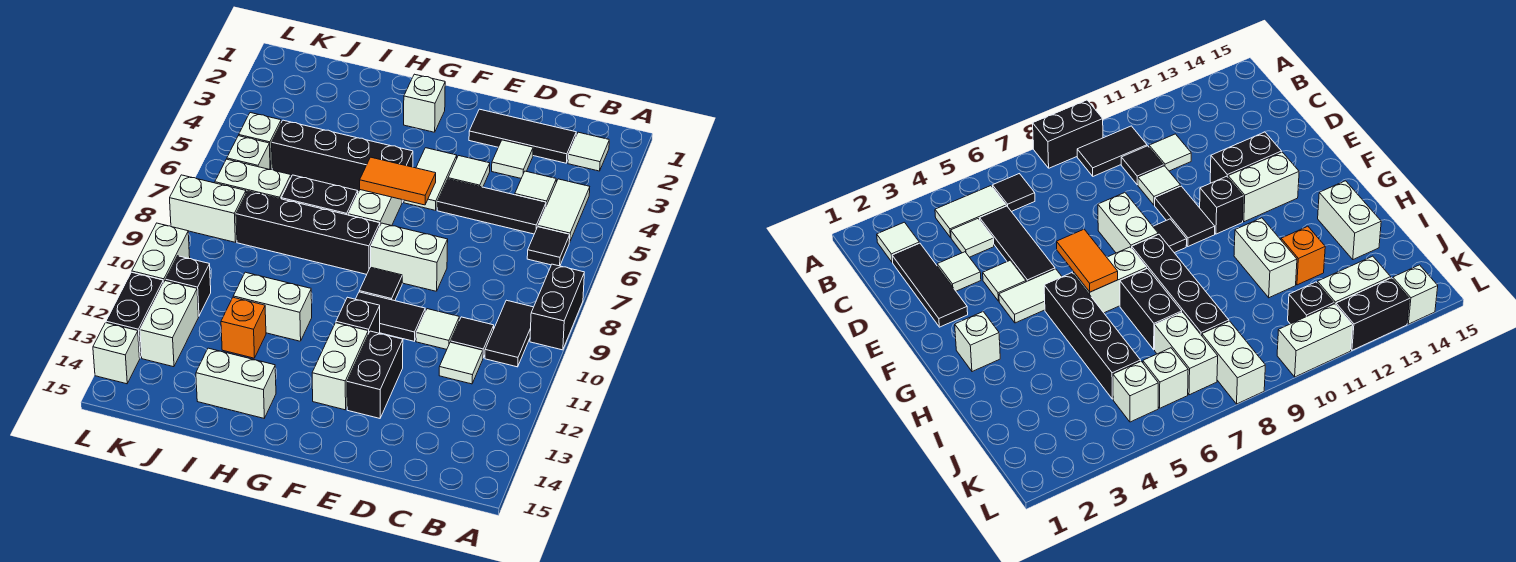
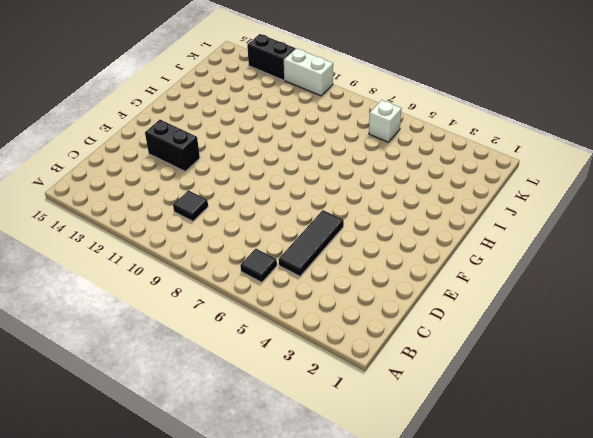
none -> black brick A8:A9 level 1
none -> white tile B2 level 1
none -> white tile B4:B5 level 1
none -> black tile B9:B10 level 1

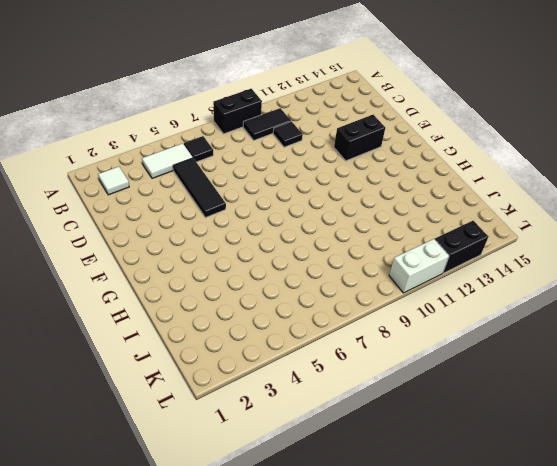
none -> black tile C2:E2 level 1
none -> white tile C4 level 1
none -> white tile C11 level 1
none -> white tile D3 level 1

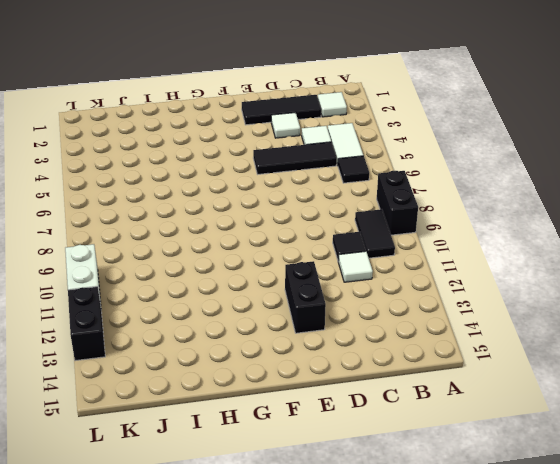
none -> white tile D10 level 1
none -> white tile E4 level 1
none -> white brick E8:F8 level 1
none -> black tile E10:F10 level 1

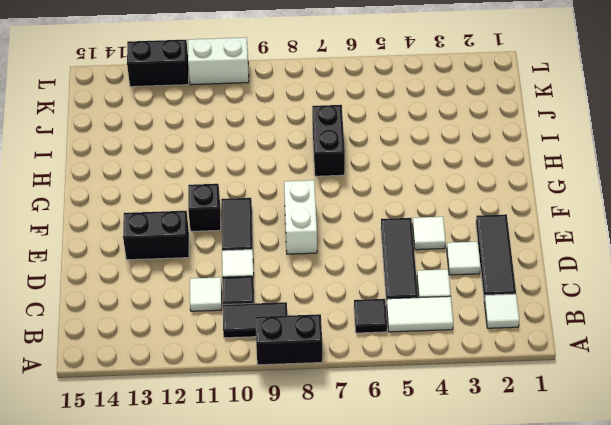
none -> white tile F4:F5 level 1
none -> black tile F9 level 1
none -> white brick F12:F13 level 1
none -> white brick G2 level 1

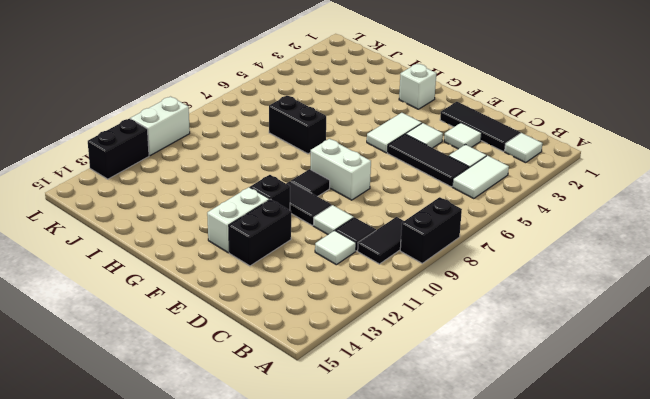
none -> black tile B6 level 1
none -> black brick G5:J5 level 1
none -> white brick G6:G7 level 1
none -> black brick G8:J8 level 1

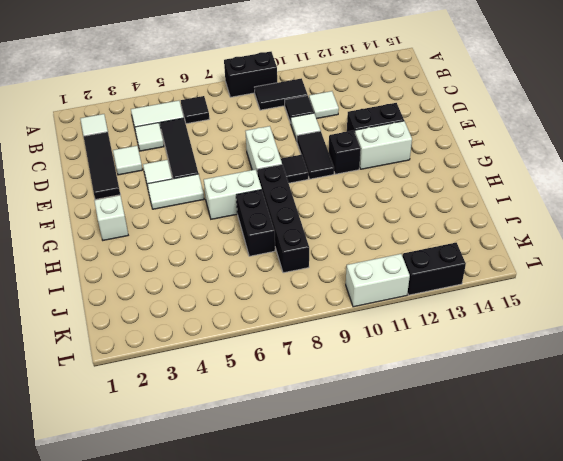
none -> black brick G5:J5 level 1
none -> white brick H11:I11 level 1
none -> white brick H14:I14 level 1
none -> orange brick I12 level 1

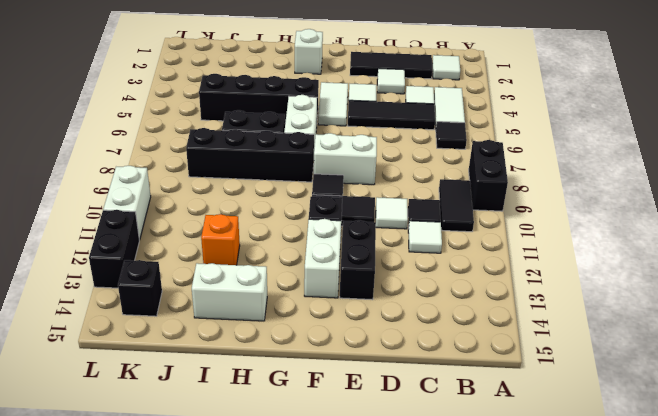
black brick K14 level 1 -> black brick K11 level 1
none -> white brick H11:I11 level 1
none -> white brick J7:K7 level 1
none -> white brick K5 level 1
none -> white brick K6 level 1

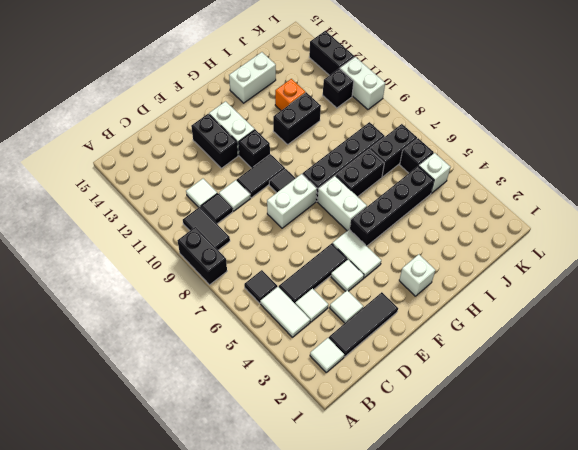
black brick H11:I11 level 1 -> white brick H11:I11 level 1
black brick J7:K7 level 1 -> white brick J7:K7 level 1
black brick K6 level 1 -> white brick K6 level 1
none -> white brick K8:L8 level 1
none -> white brick K12:K13 level 1
none -> white brick L14 level 1
none -> orange tile F6:G6 level 2

